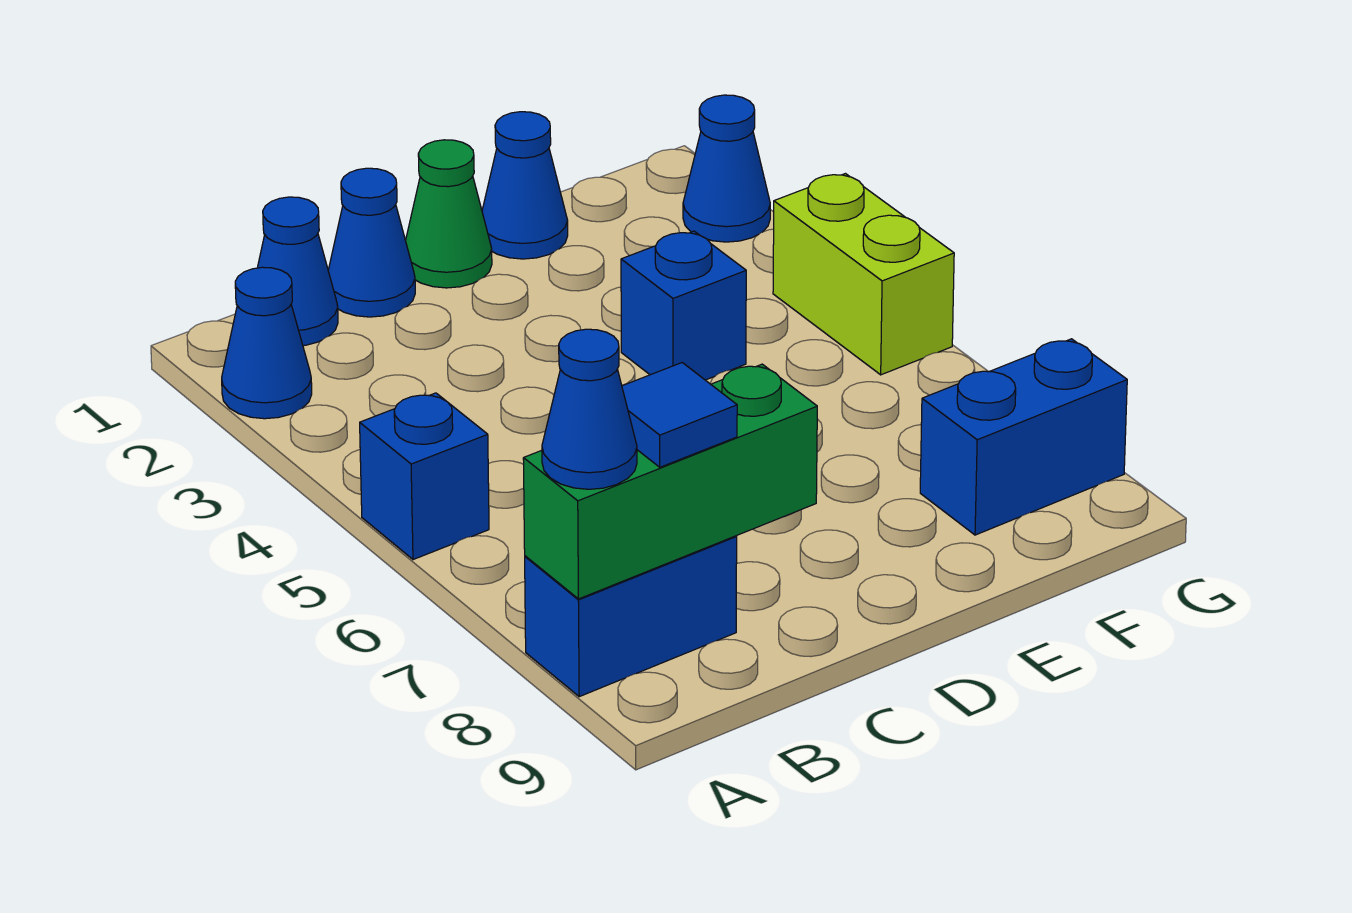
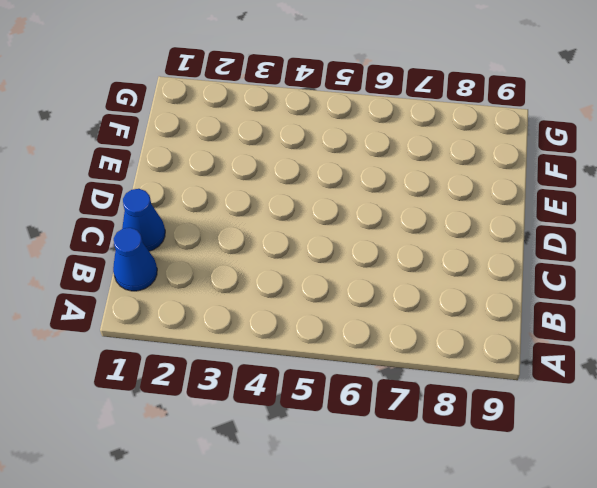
none -> blue cone A2 level 1
none -> blue brick A5 level 1
none -> blue brick A8:B8 level 1

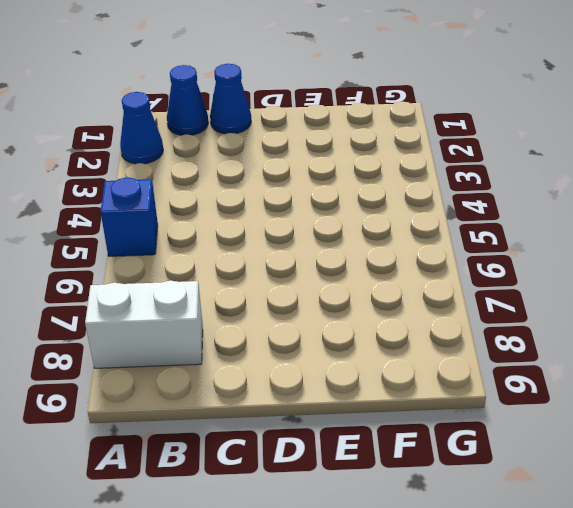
white brick A8:B8 level 1 -> blue brick A8:B8 level 1
none -> green cone D1 level 1
none -> blue cone E1 level 1
none -> blue brick E4 level 1

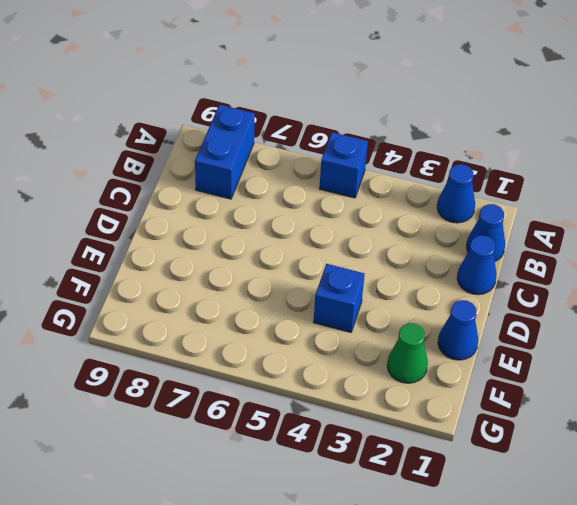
green cone F2 level 1 -> green cone D1 level 1
none -> blue brick F8:G8 level 1
none -> blue cone G2 level 1
none -> lime brick G4:G5 level 1

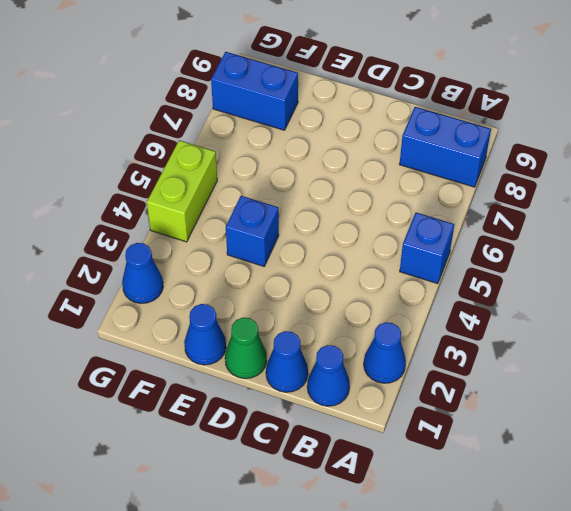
none -> green brick A8:C8 level 2
none -> blue cone A8 level 3
none -> blue tile B8 level 3

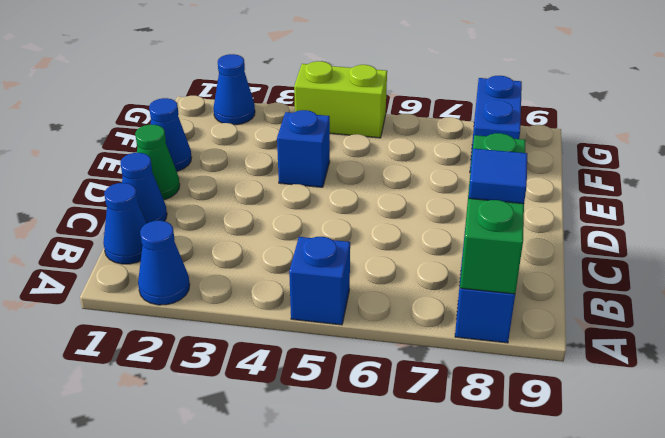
none -> blue cone A8 level 3

